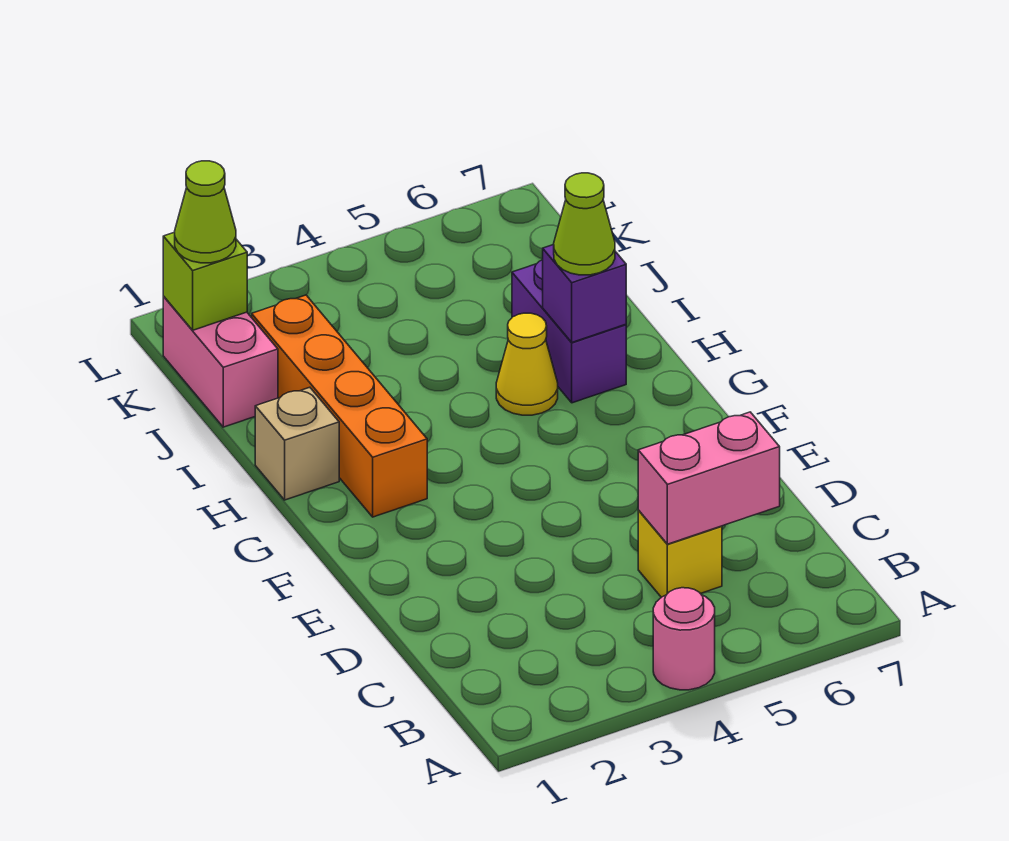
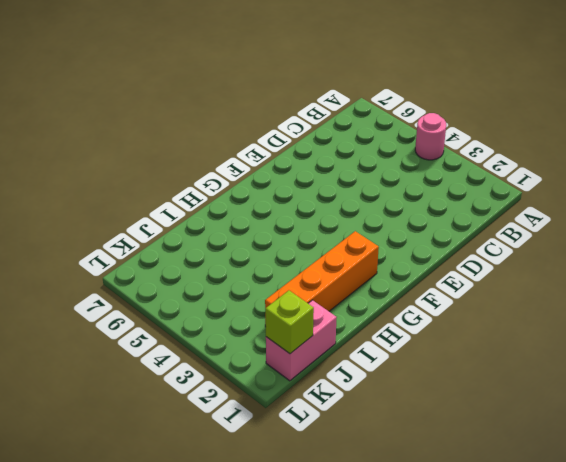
none -> yellow brick C5 level 1
none -> tan brick H1 level 1
none -> yellow cone H5 level 1

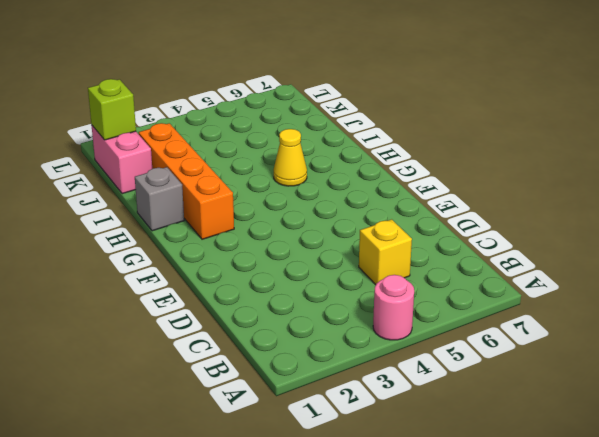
grey brick H1 level 1 -> tan brick H1 level 1
none -> purple brick H6:I6 level 1
none -> pink brick C5:C6 level 2
none -> purple brick H6 level 2

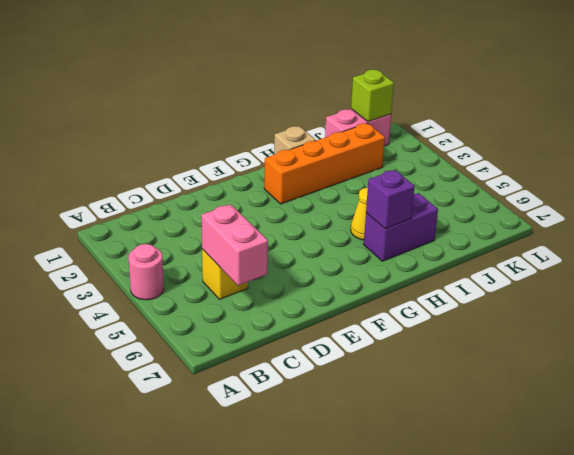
none -> lime cone H6 level 3
none -> lime cone K1 level 3

